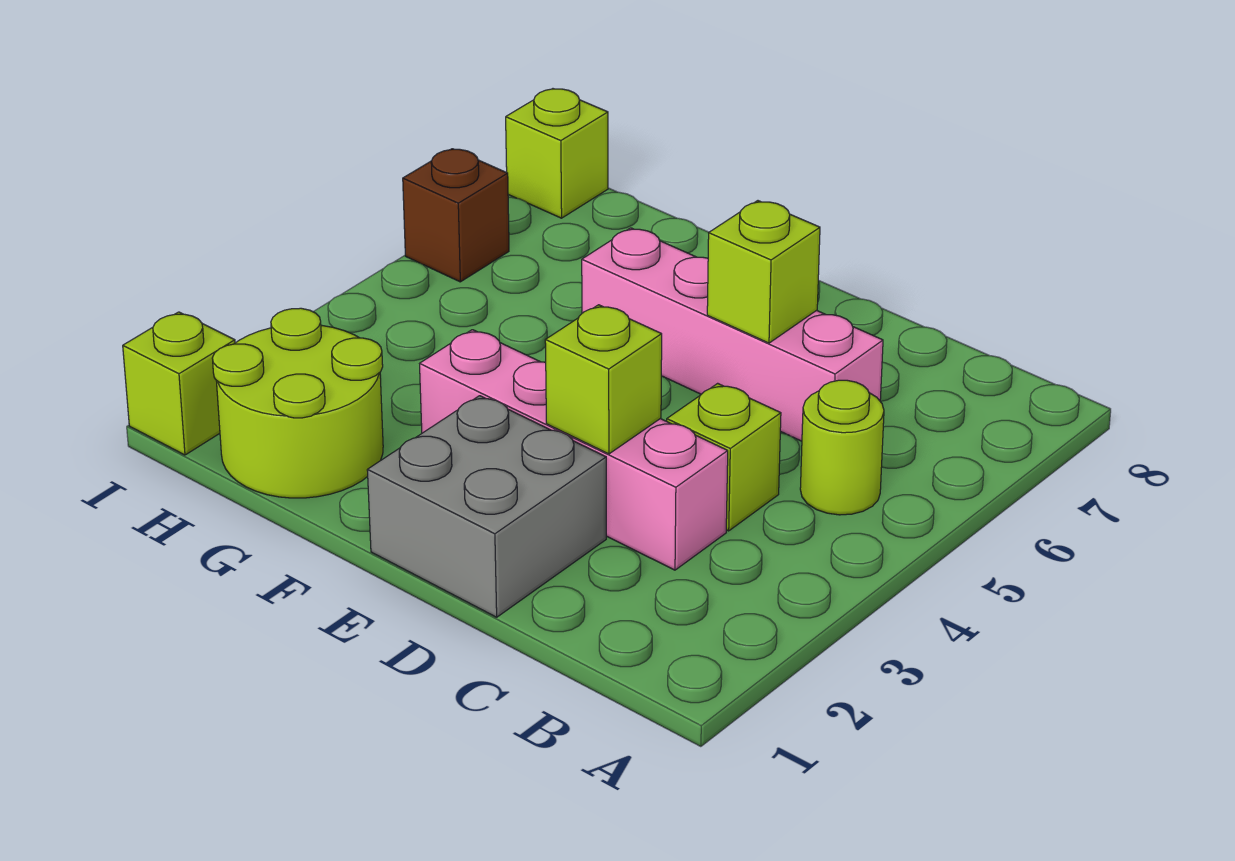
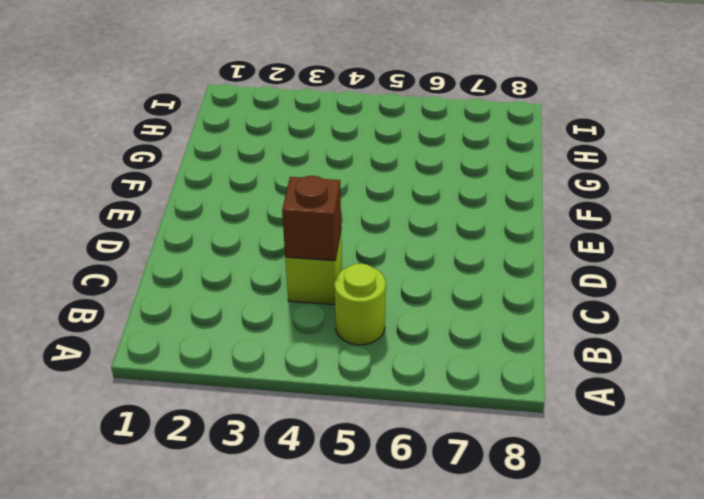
brown brick C4 level 2 -> brown brick I6 level 1
none -> pink brick C3:F3 level 1
none -> pink brick C6:F6 level 1

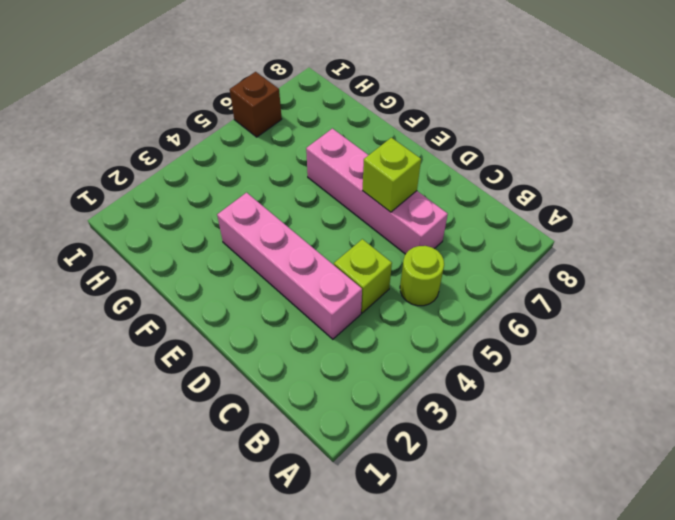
none -> grey brick D1:E2 level 1
none -> lime round brick G1:H2 level 1

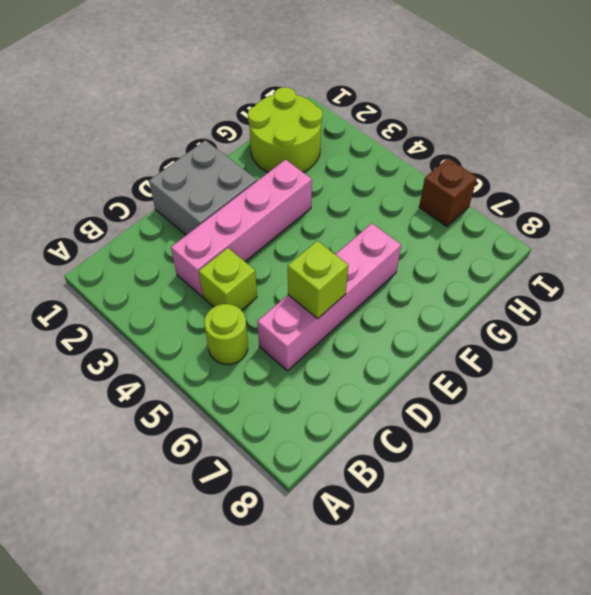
none -> lime brick I1 level 1
none -> lime brick I8 level 1

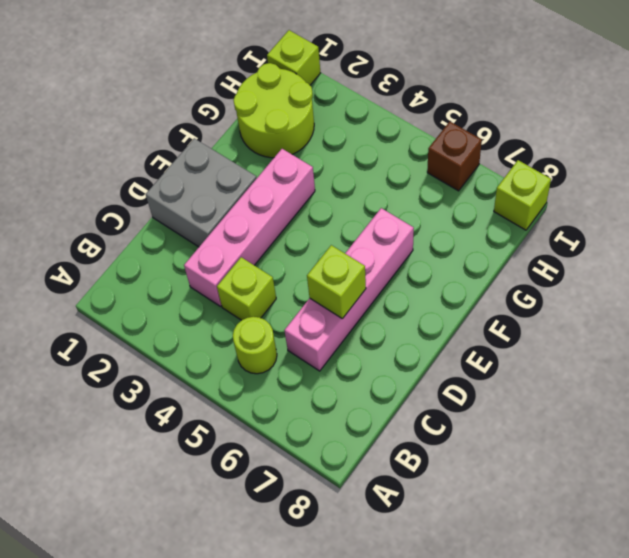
none -> lime brick D3 level 2

